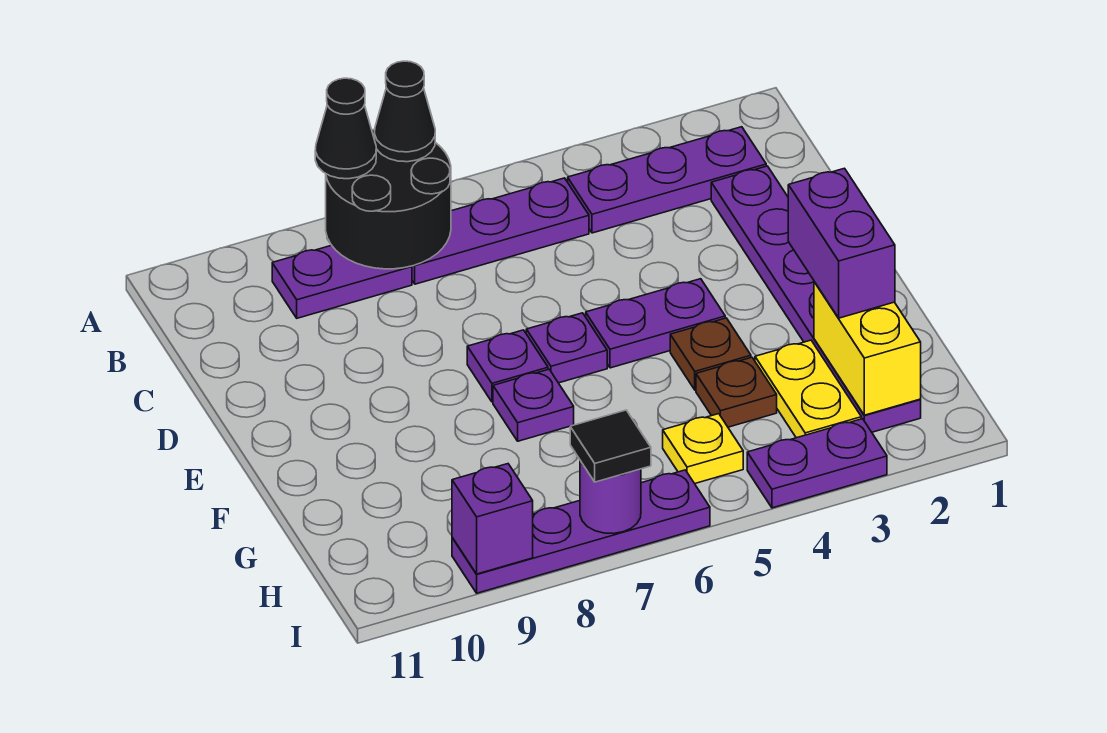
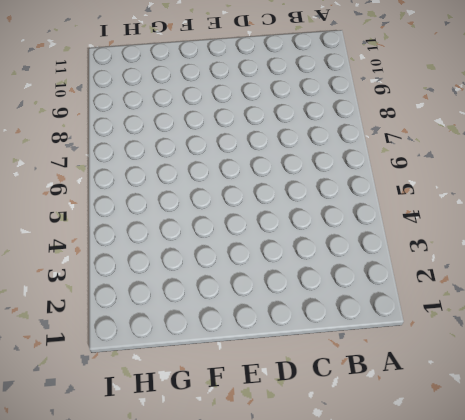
none -> purple plate B2:B4 level 1
none -> purple plate B5:B7 level 1
none -> purple plate B8:B9 level 1

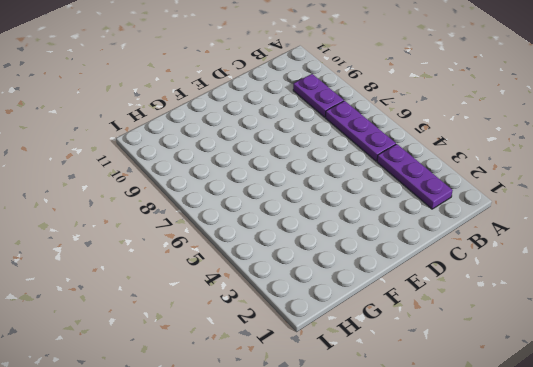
none -> purple plate C2:H2 level 1
none -> purple plate E4:E5 level 1
none -> purple plate E6 level 1

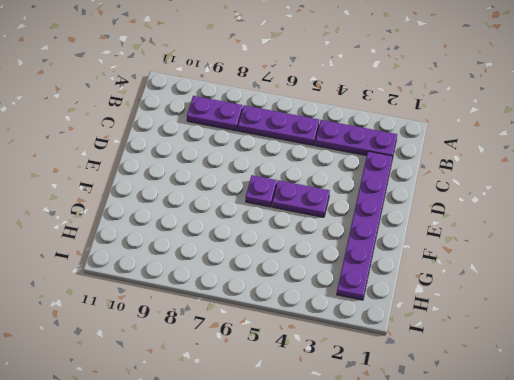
none -> purple plate E7 level 1
none -> brown plate F4 level 1
none -> purple plate F7 level 1

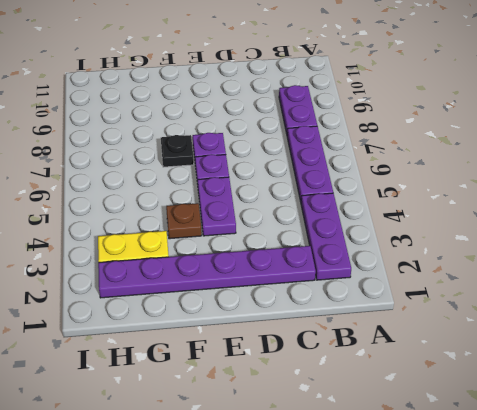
black plate F7 level 1 -> purple plate F7 level 1
none -> brown plate G4 level 1
none -> yellow plate H5 level 1
none -> purple plate I3:I4 level 1

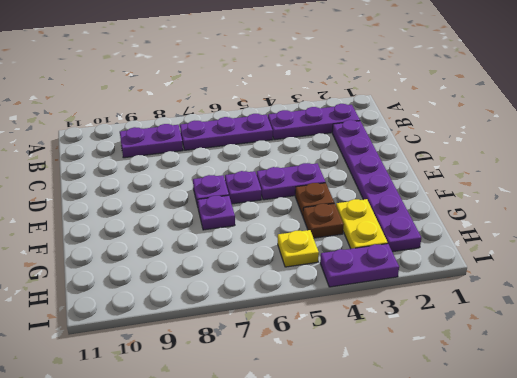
none -> purple plate I6:I9 level 1
none -> black round brick A7:B8 level 2
none -> yellow brick G2:H2 level 2

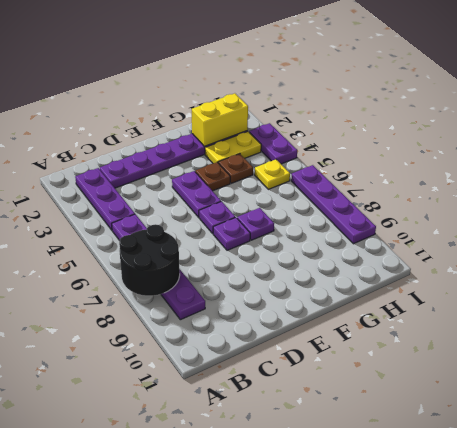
none -> purple round brick I7 level 2
none -> purple brick I9 level 2
none -> black cone A7 level 3

